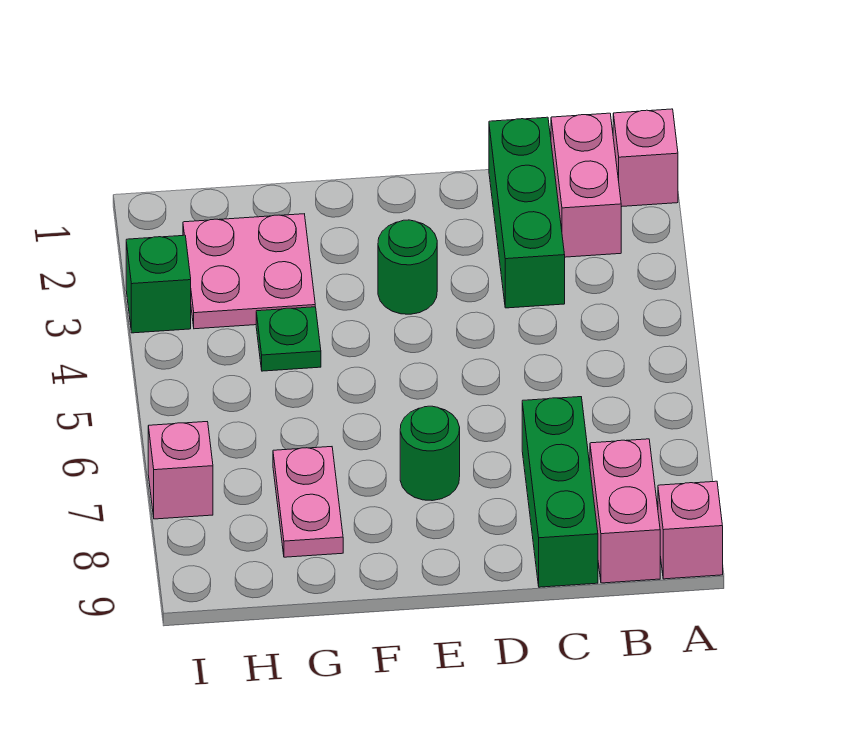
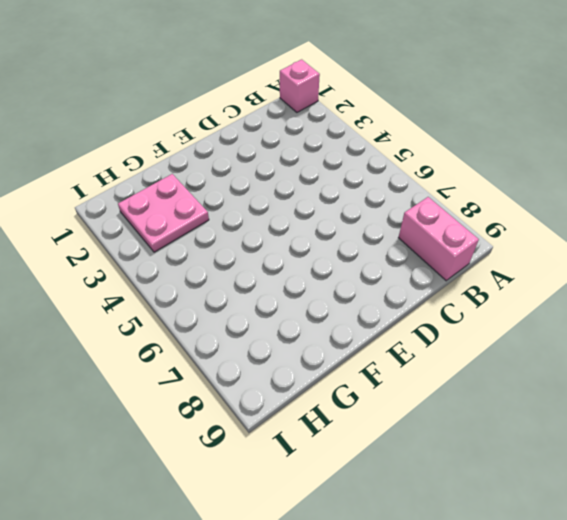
none -> pink brick A9 level 1
none -> pink brick B1:B2 level 1
none -> green brick C1:C3 level 1

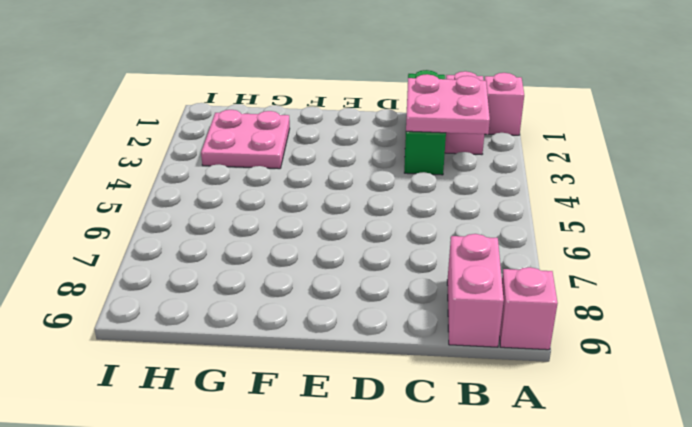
pink plate B2:C3 level 2 -> none
none -> green brick C7:C9 level 1
none -> green round brick E3 level 1
none -> green round brick E7 level 1

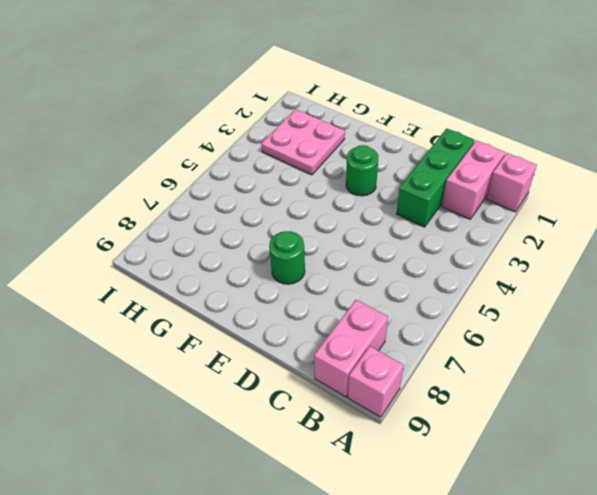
none -> green brick C7:C9 level 1
none -> green plate G4 level 1
none -> pink plate G7:G8 level 1

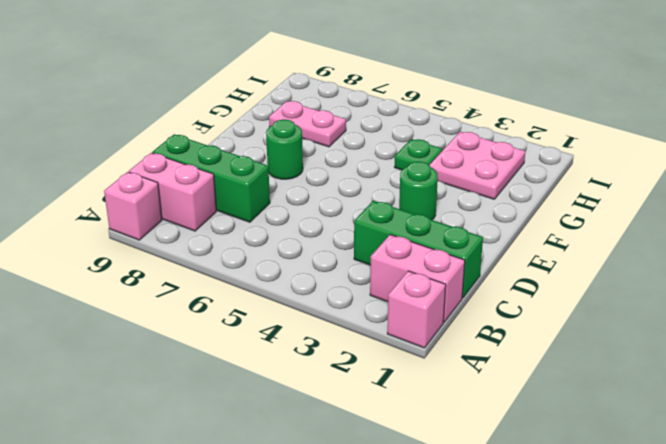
none -> green brick I3 level 1
none -> pink brick I7 level 1

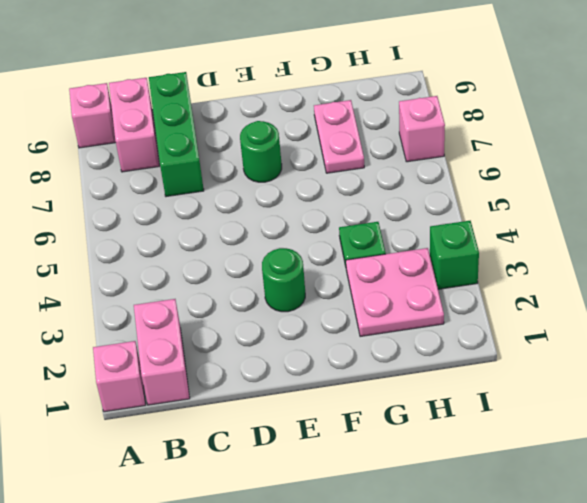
none -> green brick C1:C3 level 1

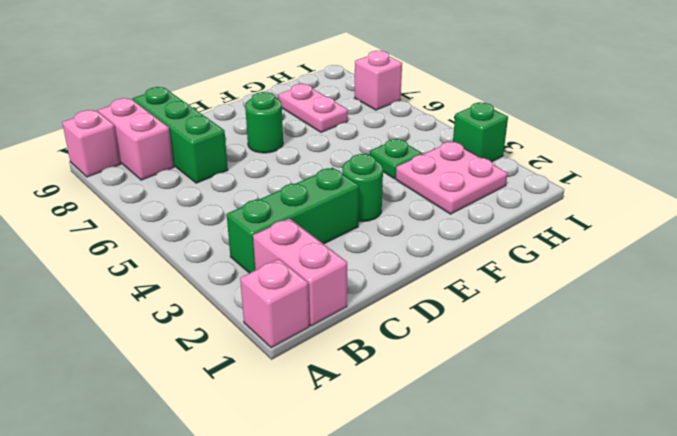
green brick B3:D3 level 1 -> green brick C1:C3 level 1

